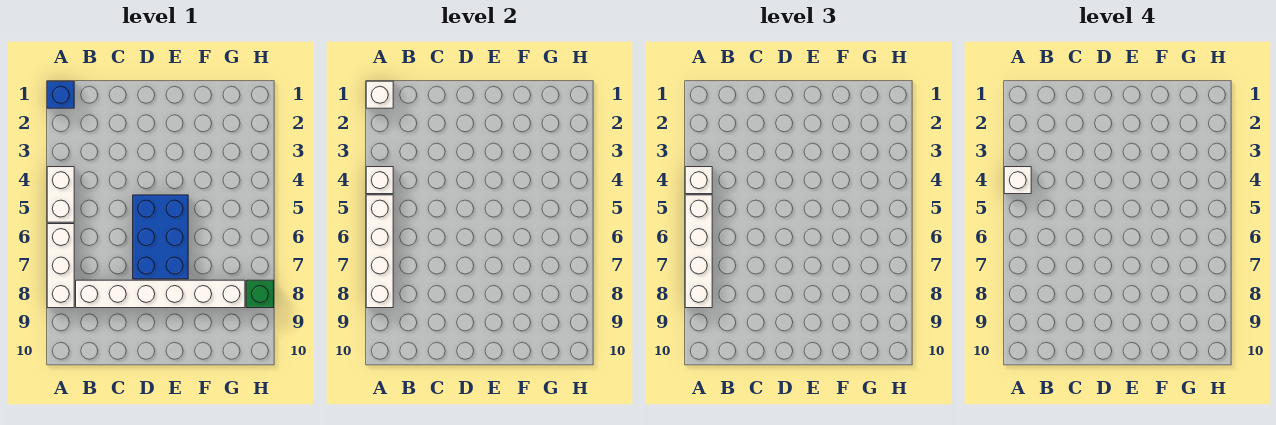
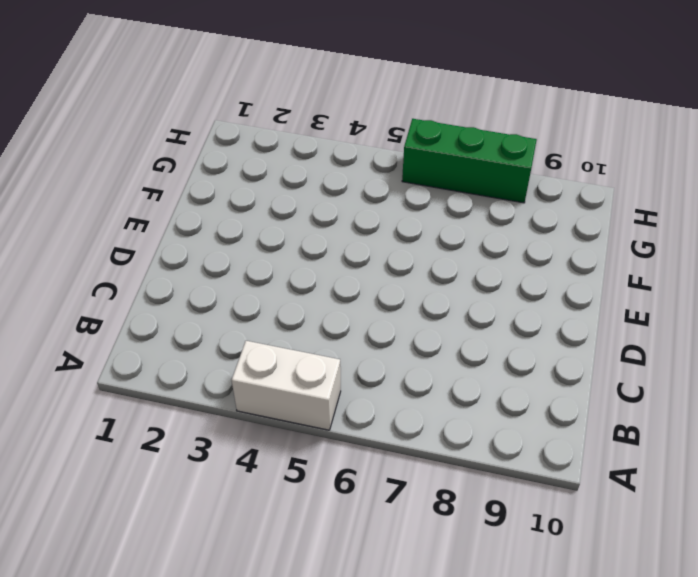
green brick H6:H8 level 1 -> green brick H8 level 1
none -> blue brick A1 level 1
none -> white brick A6:A8 level 1
none -> white brick B8:G8 level 1

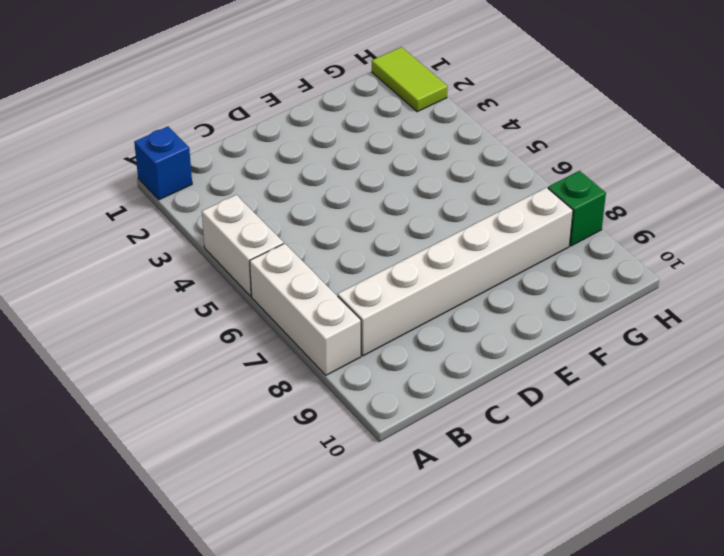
lime tile H1:H2 level 1 -> none
none -> blue brick D5:E7 level 1
none -> white brick A1 level 2
none -> white brick A4 level 2

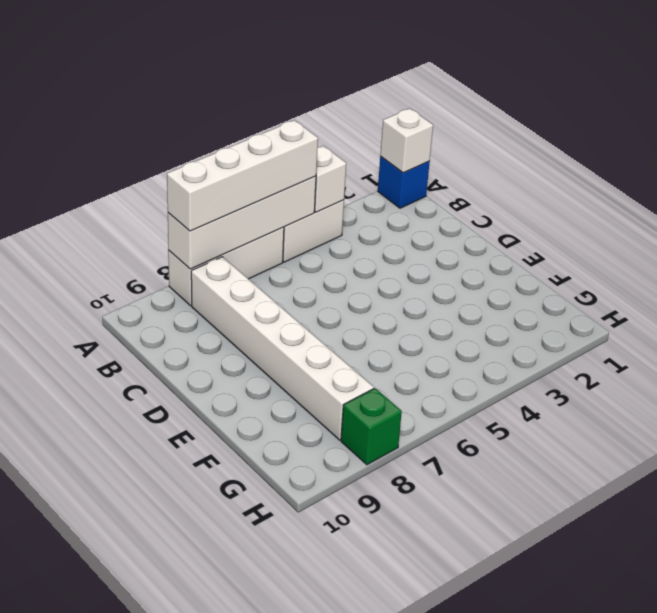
none -> blue brick D5:E7 level 1
none -> white brick A4 level 3
none -> white brick A4 level 4

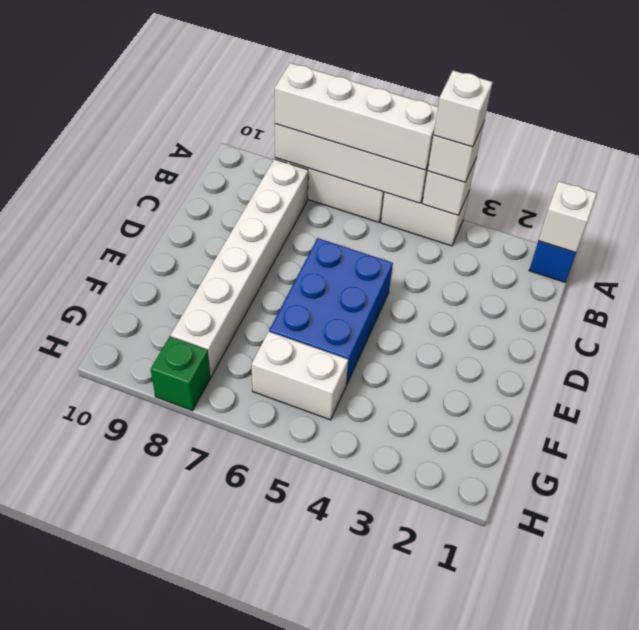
blue brick D5:F6 level 1 -> blue brick D5:E7 level 1
white brick G5:G6 level 1 -> none

